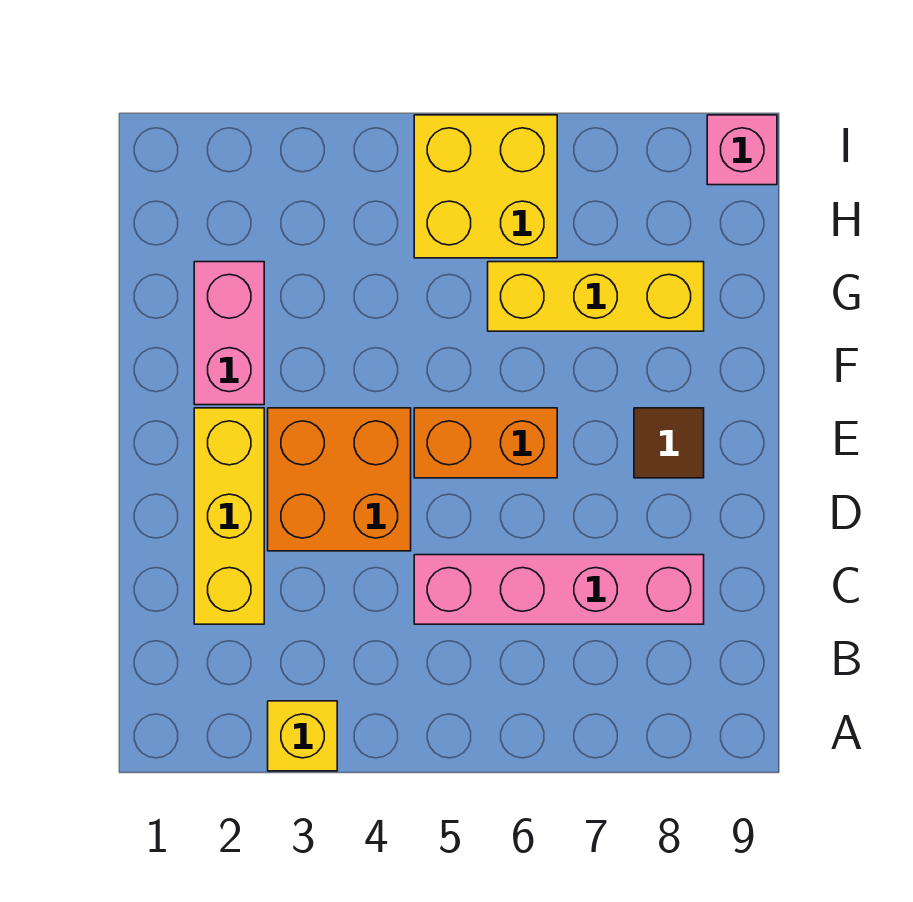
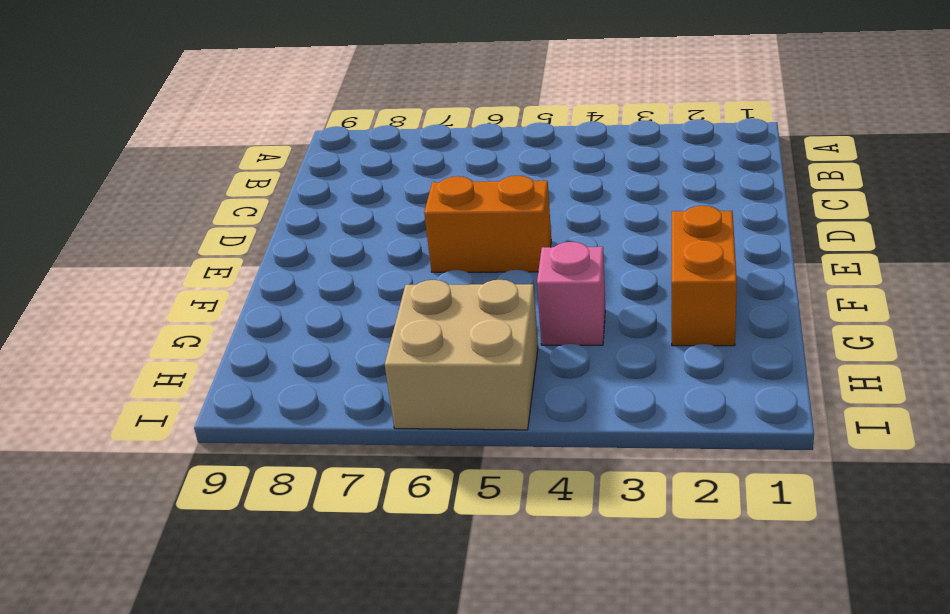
orange brick F2:G2 level 1 -> pink brick F2:G2 level 1
pink brick G4 level 1 -> pink brick I9 level 1
tan brick H5:I6 level 1 -> yellow brick H5:I6 level 1
none -> yellow brick A3 level 1
none -> yellow brick C2:E2 level 1

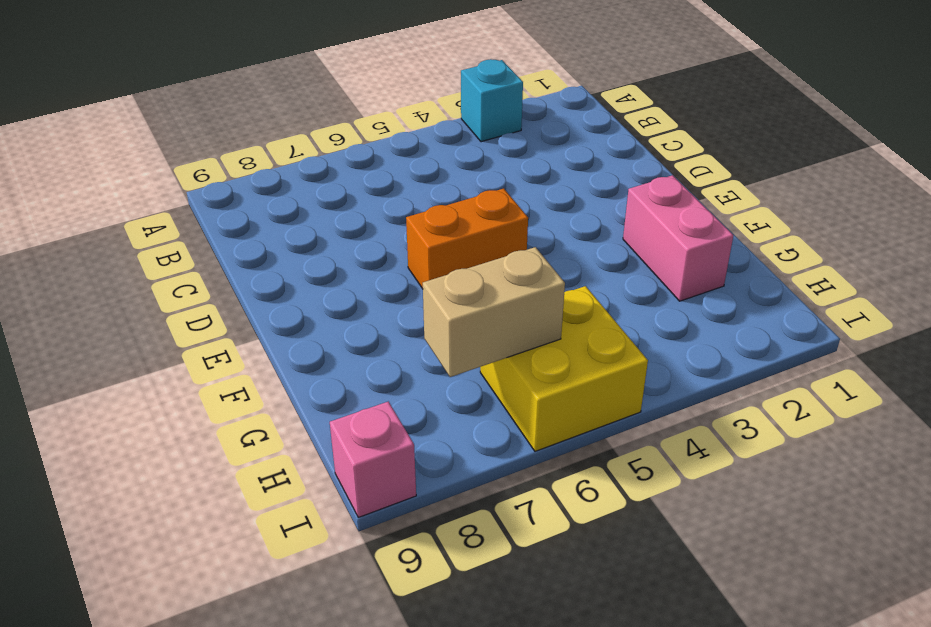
cyan brick A3 level 1 -> yellow brick A3 level 1
tan brick H6:H7 level 2 -> none
none -> yellow brick C2:E2 level 1
none -> pink brick C5:C8 level 1

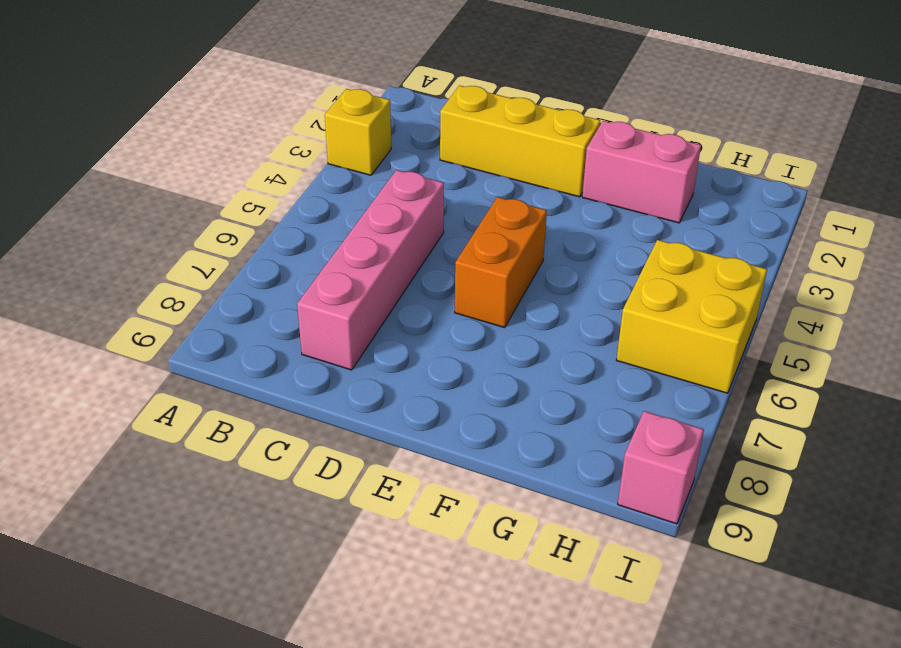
none -> orange brick D3:E4 level 1
none -> brown tile E8 level 1

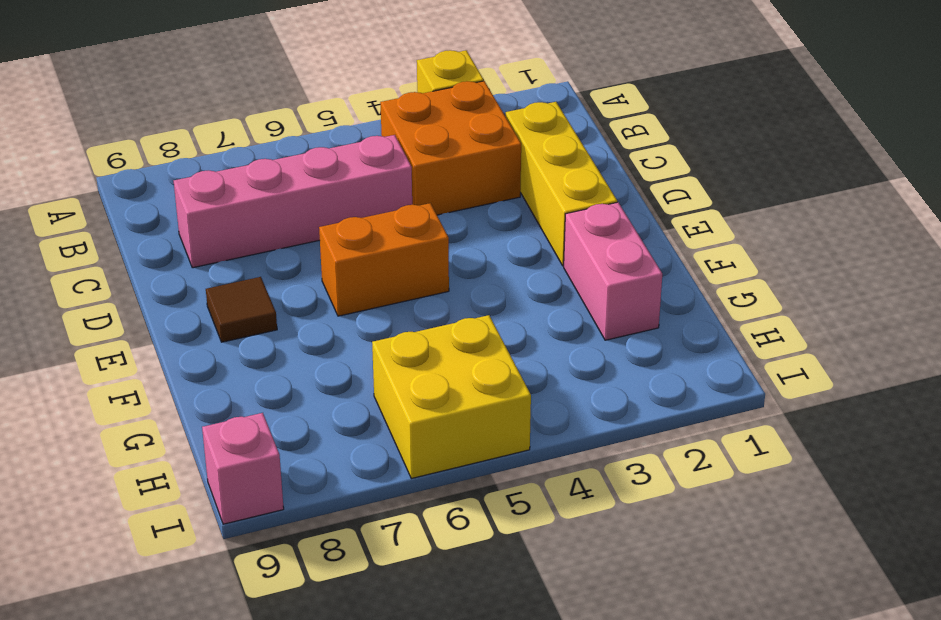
orange brick B3:C4 level 1 -> orange brick D3:E4 level 1
none -> yellow brick G6:G8 level 1

